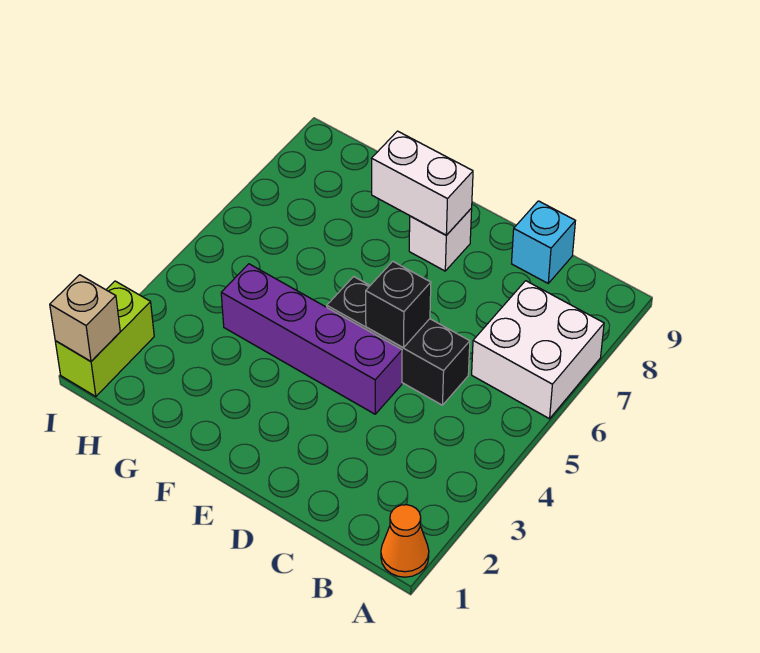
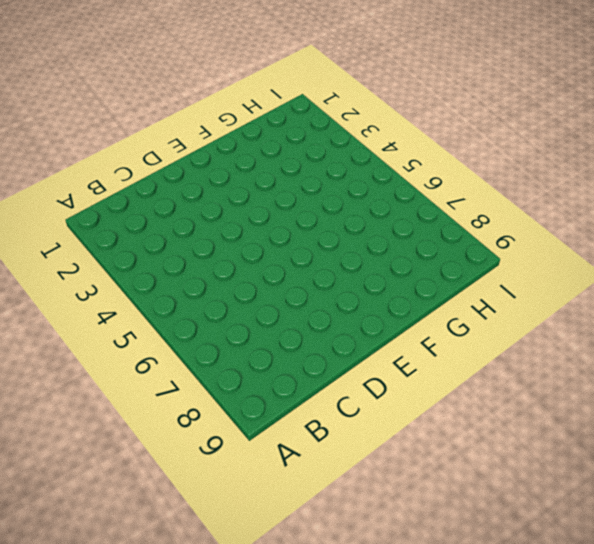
none -> orange cone A1 level 1
none -> white brick A6:B7 level 1

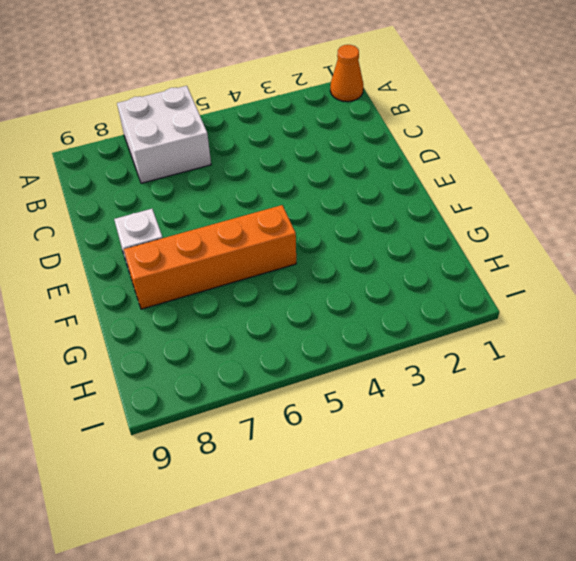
orange brick F5:F8 level 1 -> none
none -> black brick C5:E5 level 1
none -> cyan brick C9 level 1

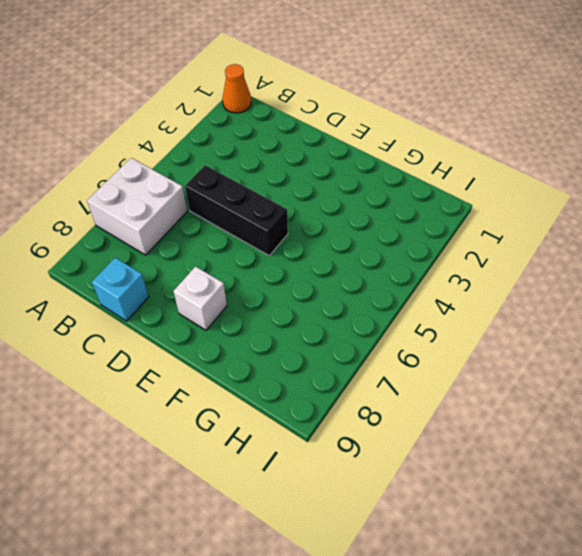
none -> purple brick D4:G4 level 1
none -> lime brick I1:I2 level 1

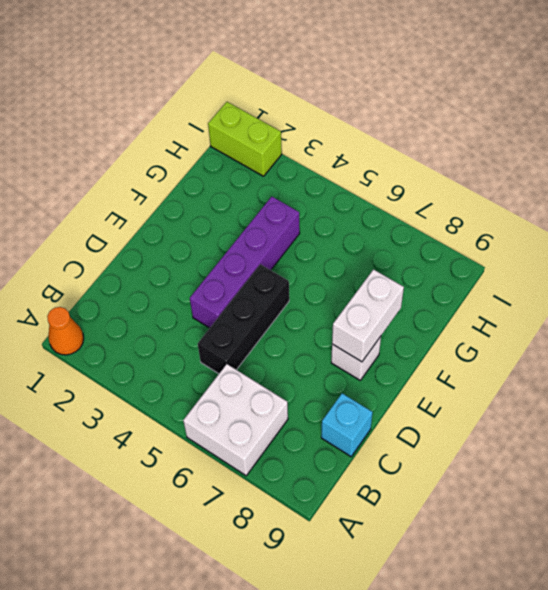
none -> black brick D5 level 2
none -> tan brick I1 level 2

